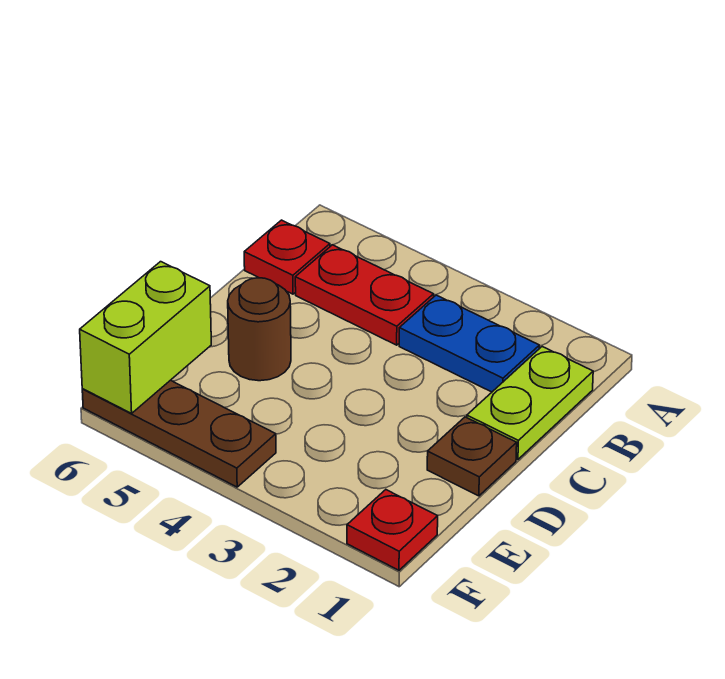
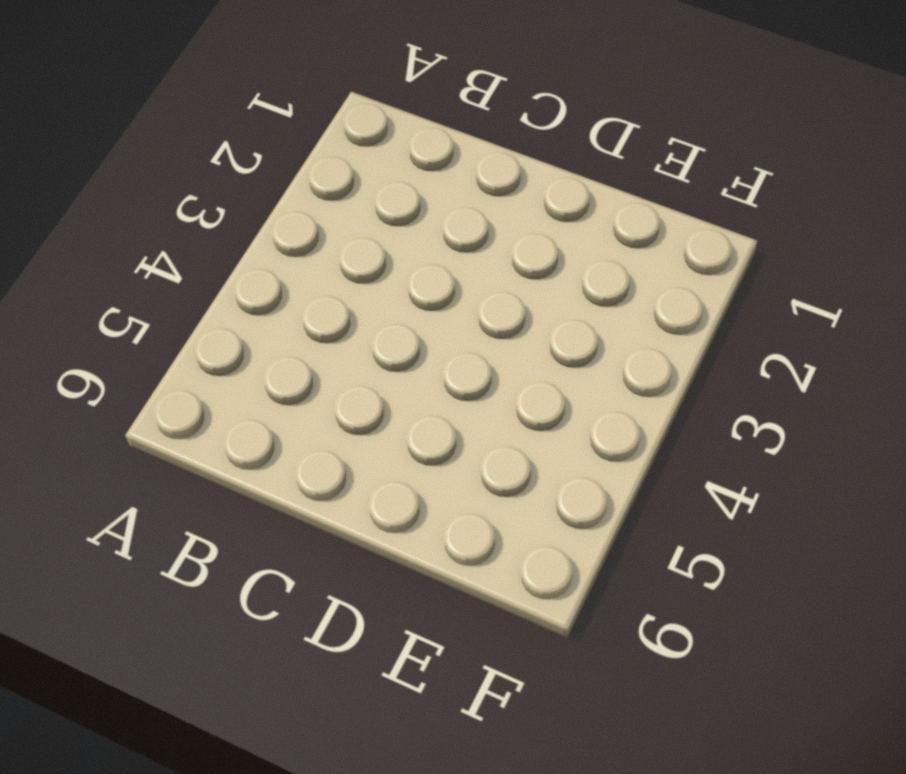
none -> lime plate B1:C1 level 1
none -> blue plate B2:B3 level 1

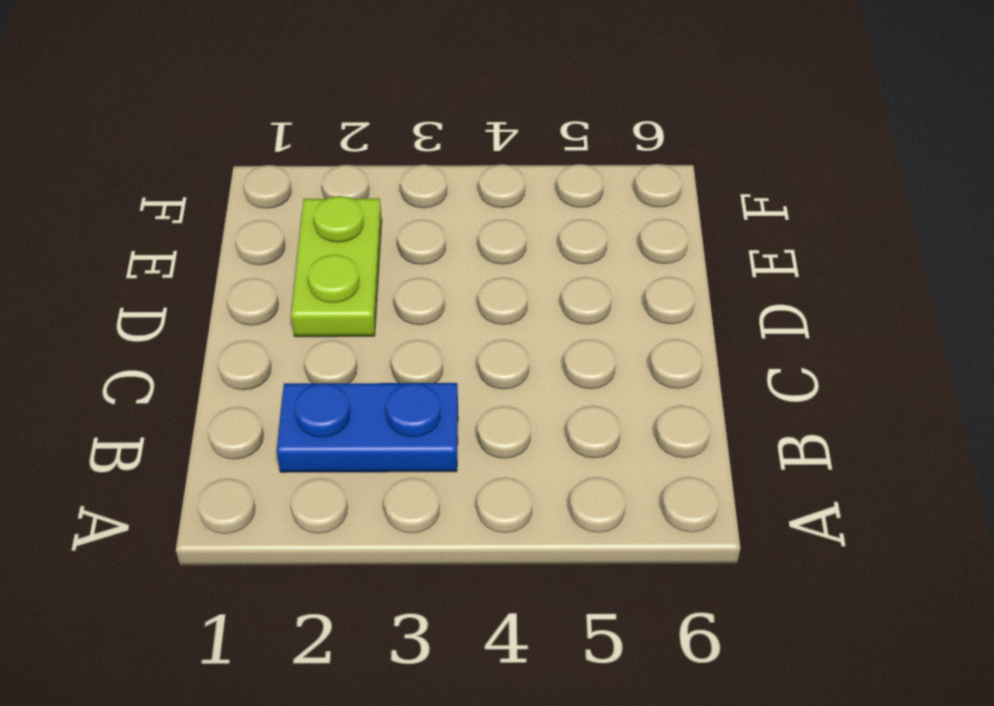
lime plate D2:E2 level 1 -> lime plate B1:C1 level 1
none -> red plate B4:B5 level 1
none -> red plate B6 level 1

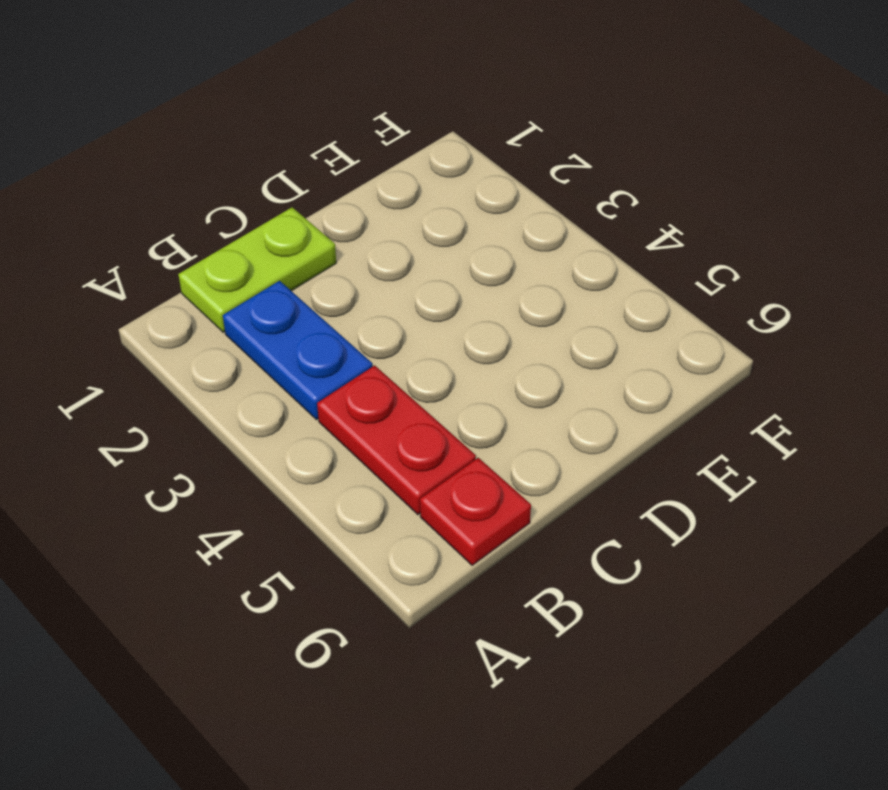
none -> brown plate D1 level 1
none -> brown round brick D5 level 1

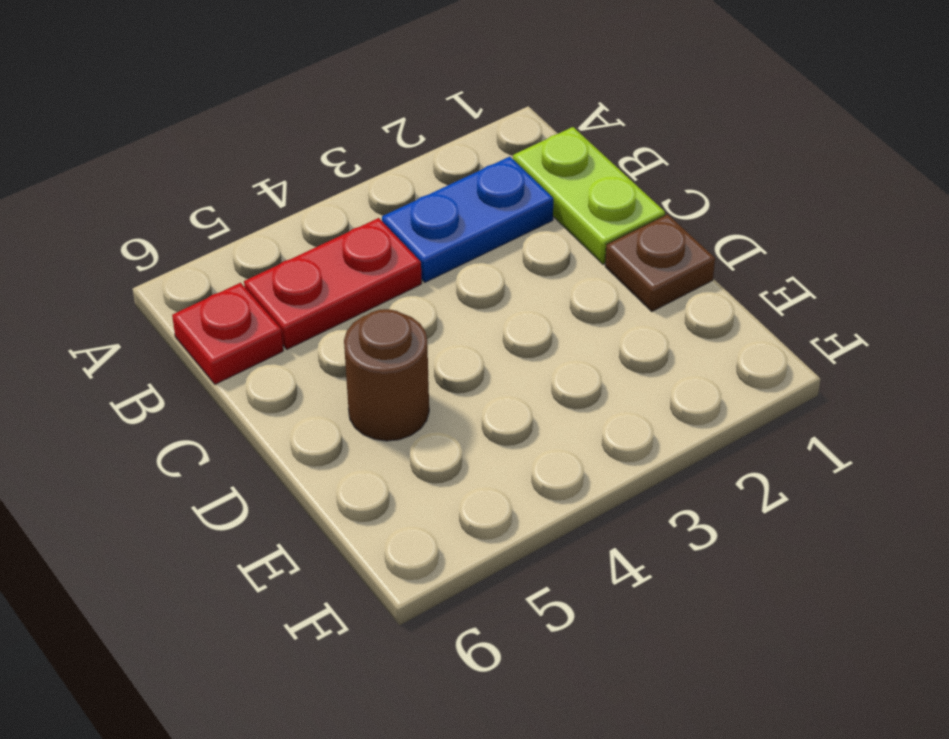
none -> red plate F1 level 1
none -> brown plate F4:F6 level 1

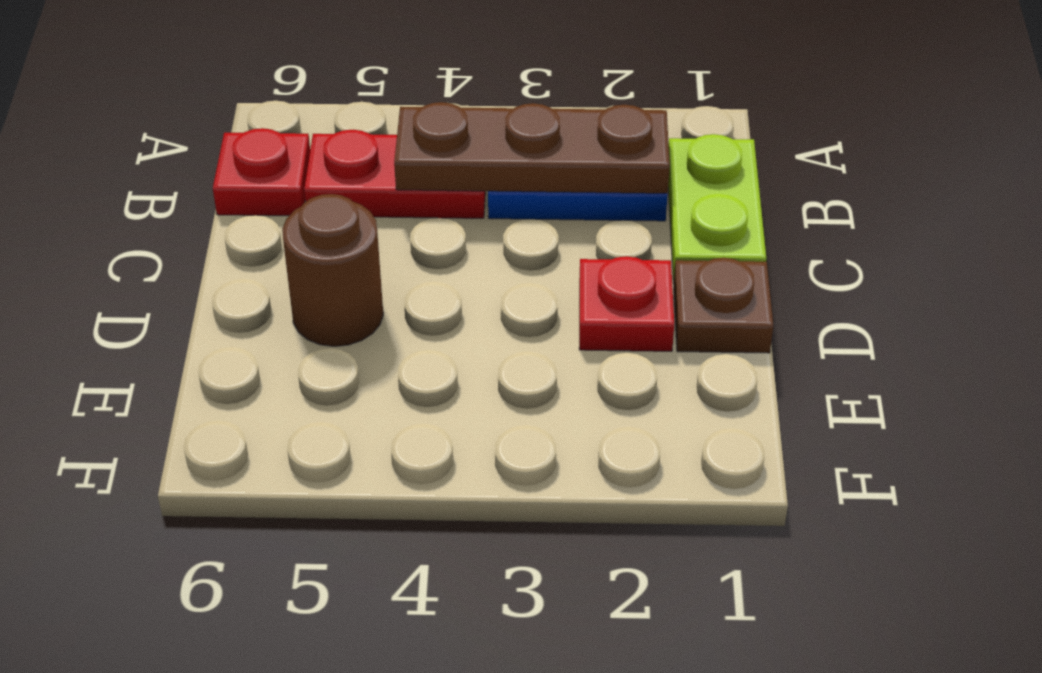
brown plate B2:B4 level 2 -> brown plate F4:F6 level 1
red plate D2 level 1 -> red plate F1 level 1
none -> lime brick E6:F6 level 2

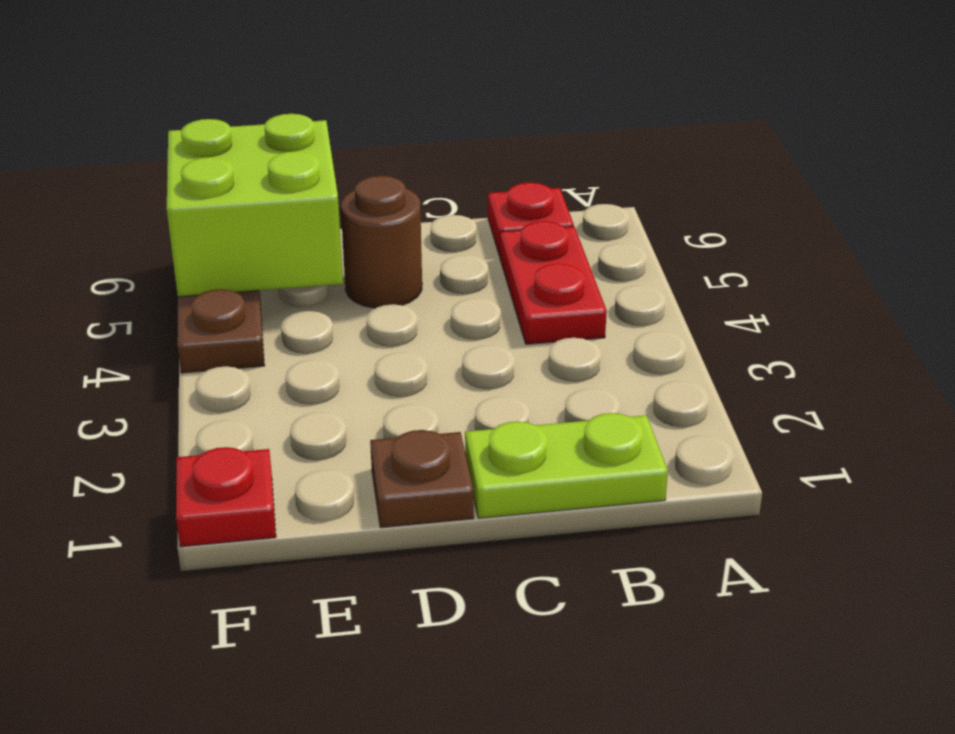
lime brick E5:F6 level 2 -> lime brick E6:F6 level 2
none -> blue plate B2:B3 level 1

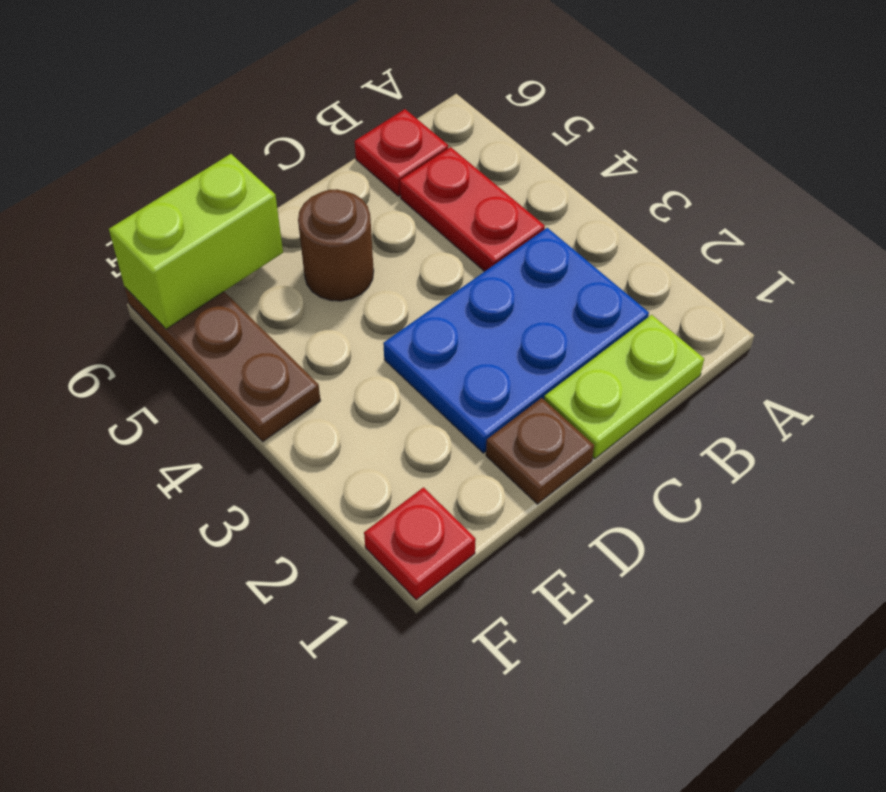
blue plate B2:D3 level 1 -> blue plate B2:B3 level 1

